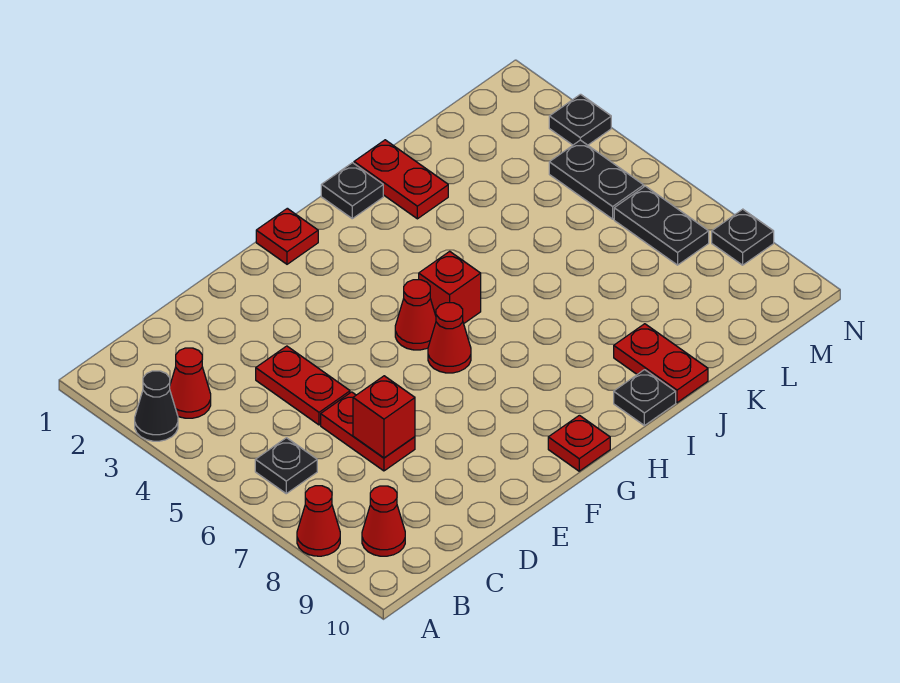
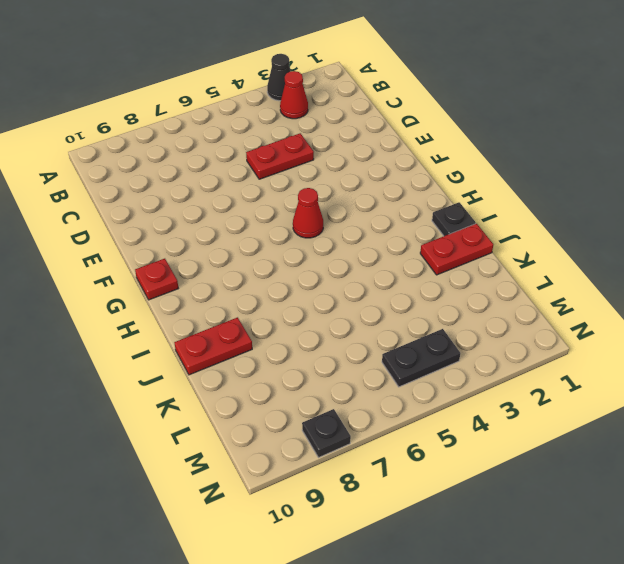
none -> red cone A8 level 1
none -> black plate B6 level 1
none -> red cone B9 level 1

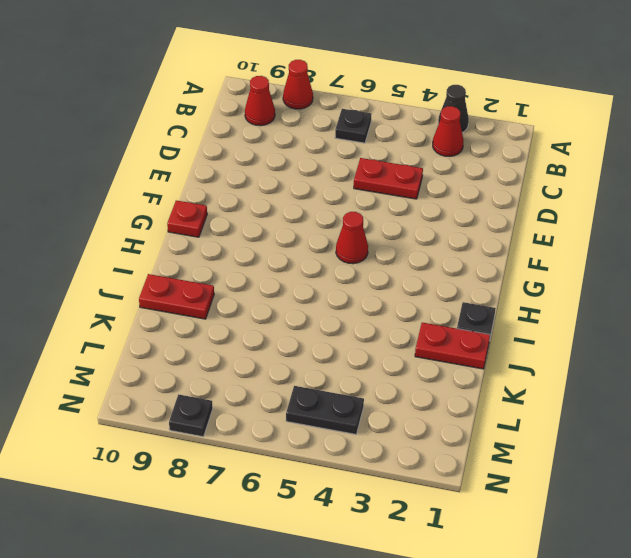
none -> red plate D6:D7 level 1
none -> red plate G1 level 1
none -> red cone G6 level 1

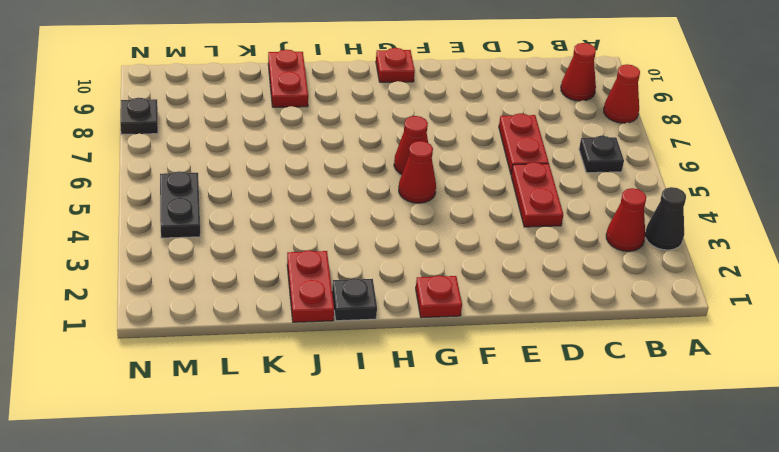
none -> red brick H5 level 1
none -> black plate I10 level 1
none -> black plate M6:M7 level 1

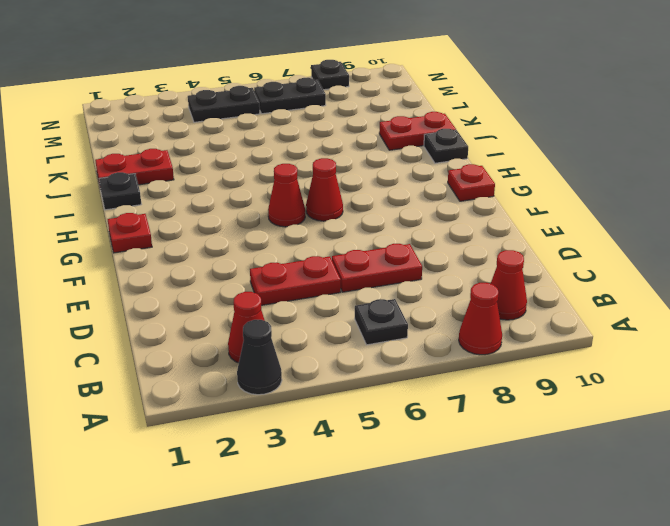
none -> red brick H5 level 1
none -> black plate N3 level 1
none -> red brick D7 level 2

